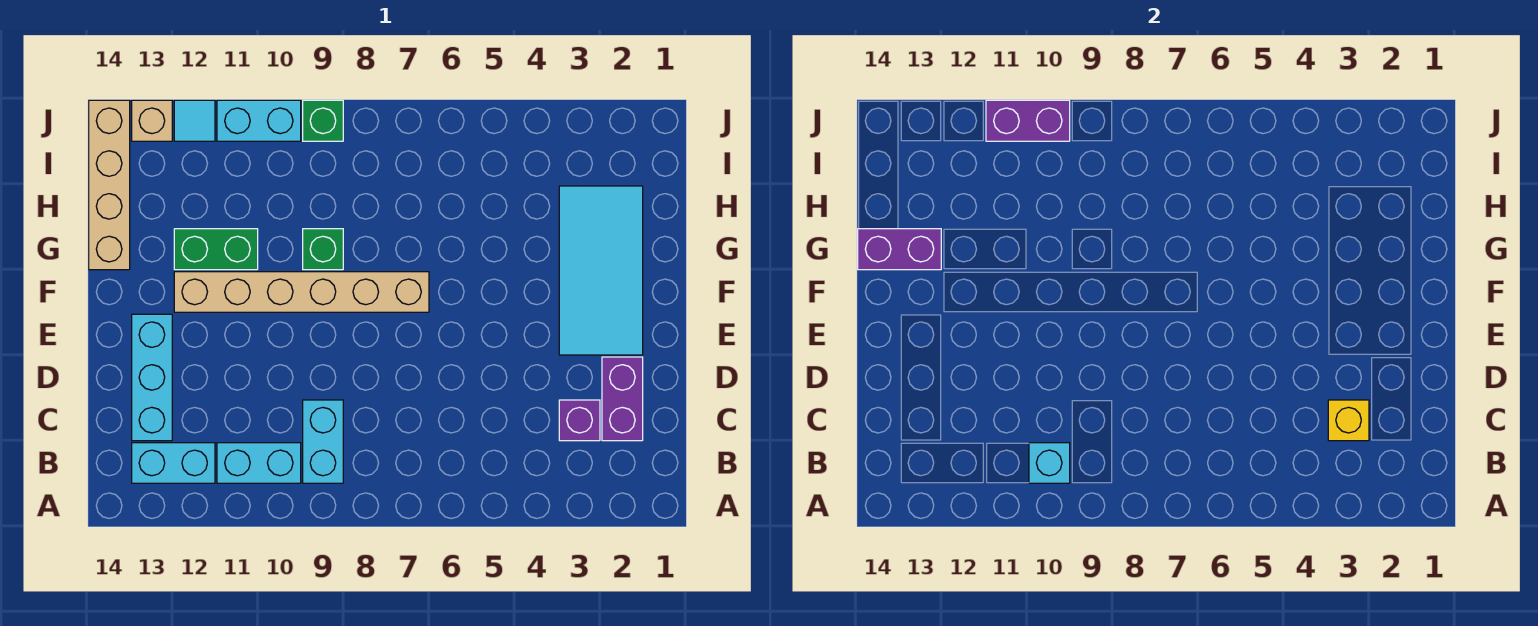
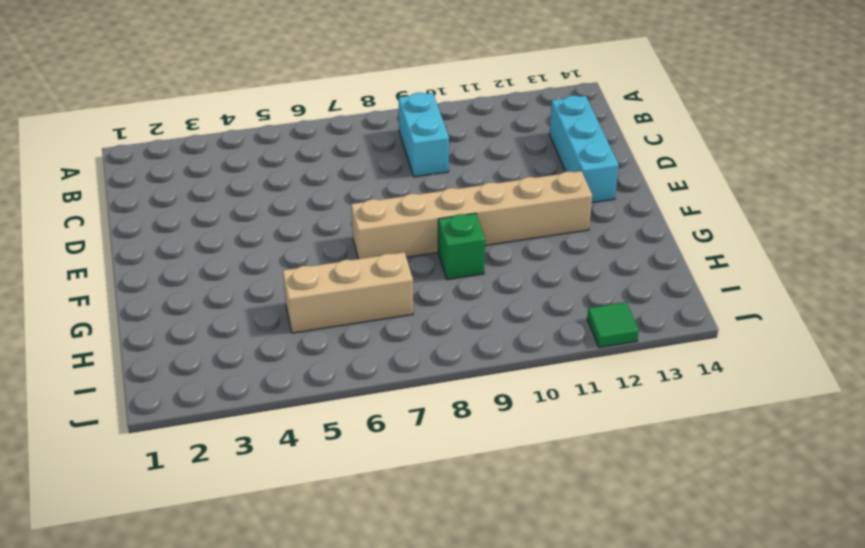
tan brick H5:H7 level 1 -> none
green tile J12 level 1 -> cyan tile J12 level 1
none -> cyan brick B10:B11 level 1
none -> cyan brick B12:B13 level 1
none -> purple brick C2:D2 level 1

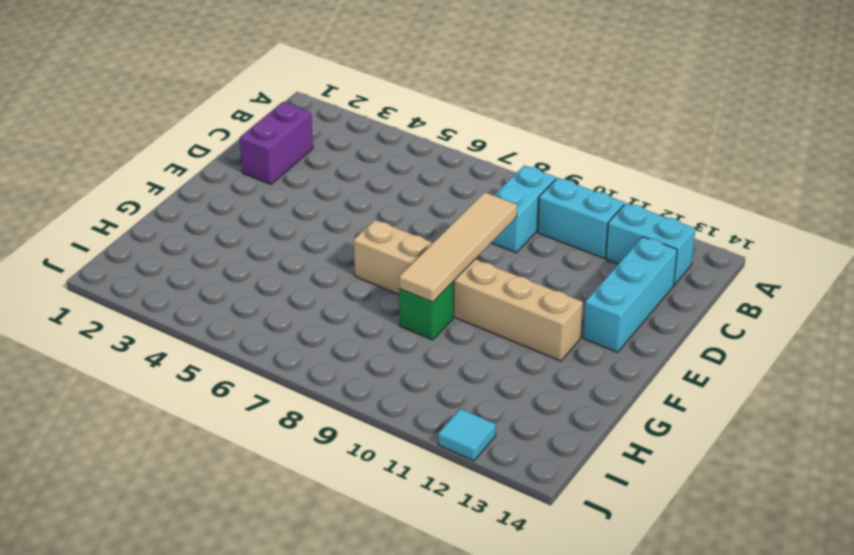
tan tile D9:G9 level 2 -> none
none -> purple brick C3 level 1
none -> cyan tile E2:H3 level 1
none -> green brick G11:G12 level 1

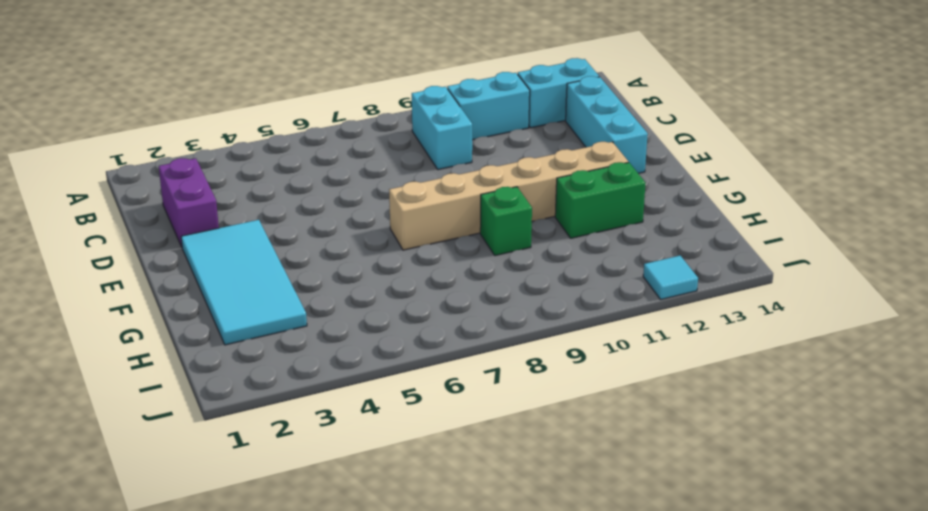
none -> purple brick C3 level 1
none -> tan brick G14:J14 level 1
none -> green brick J9 level 1

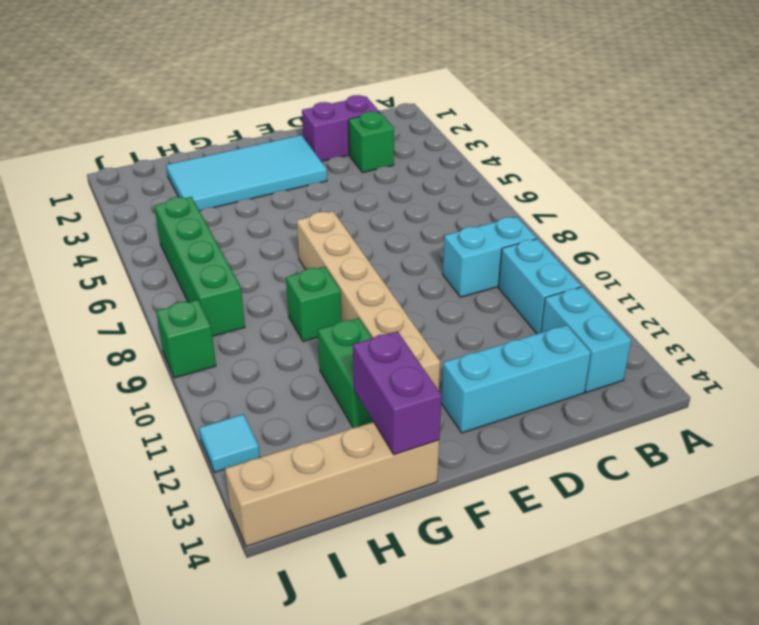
green brick C3 level 1 -> purple brick C3 level 1
green brick I5:I8 level 1 -> none
none -> cyan brick J10:J11 level 1
none -> tan brick J13 level 1
none -> cyan brick B10 level 2

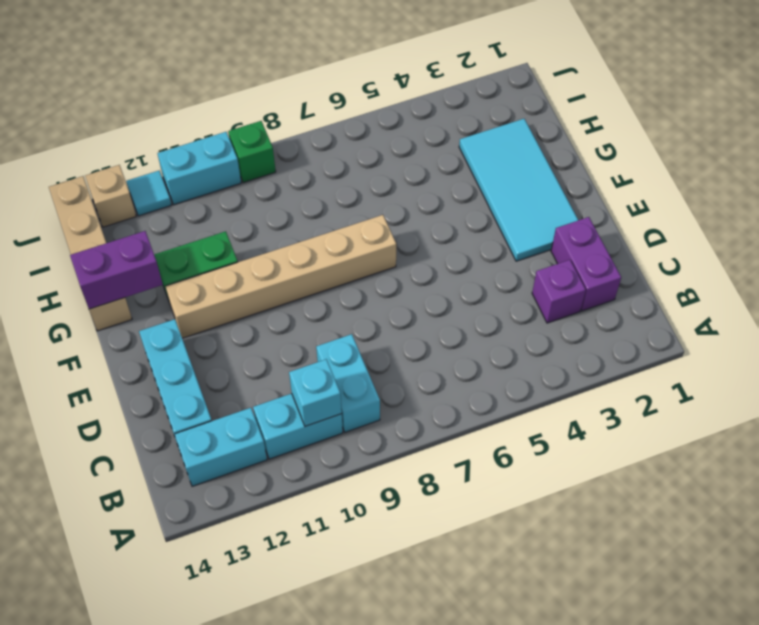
none -> green brick G9 level 1
none -> yellow brick C3 level 2
none -> purple brick J10:J11 level 2

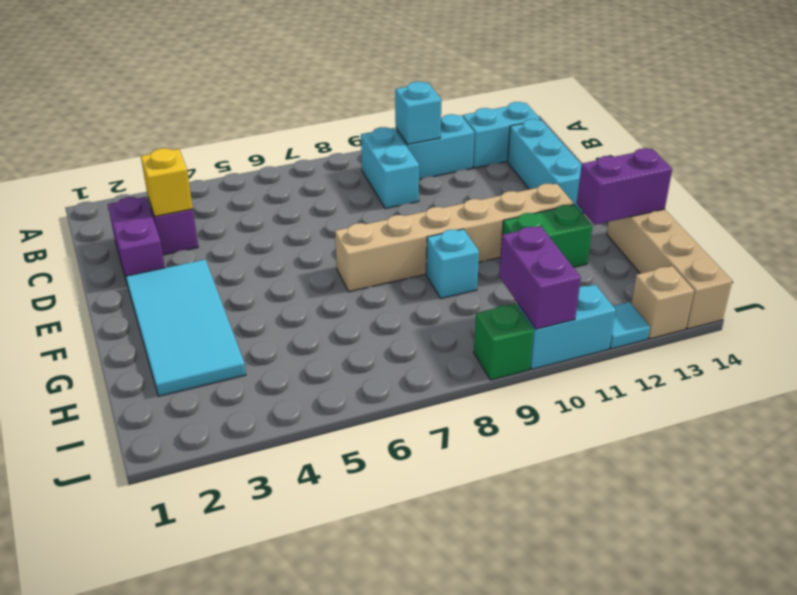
cyan brick G9 level 1 -> green brick G9 level 1
purple brick I10:J10 level 2 -> purple brick J10:J11 level 2

